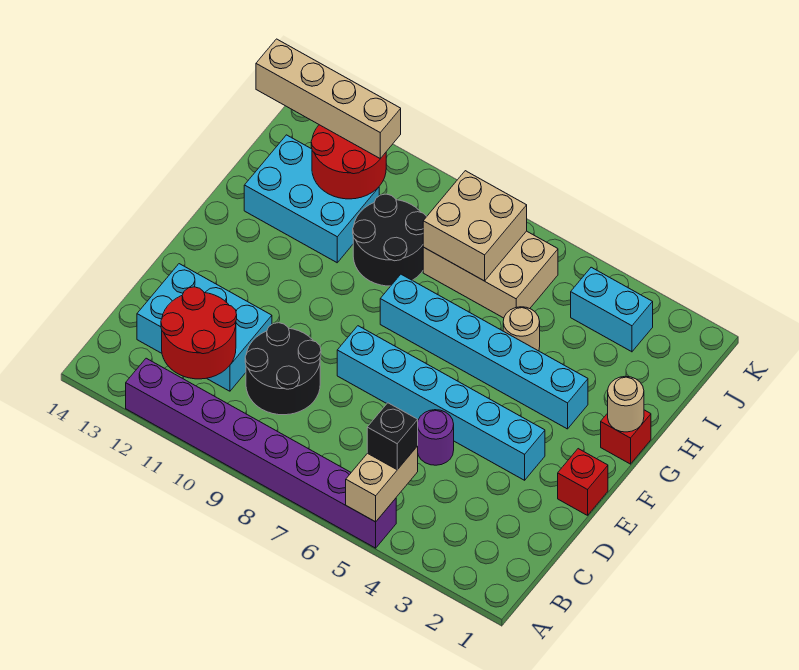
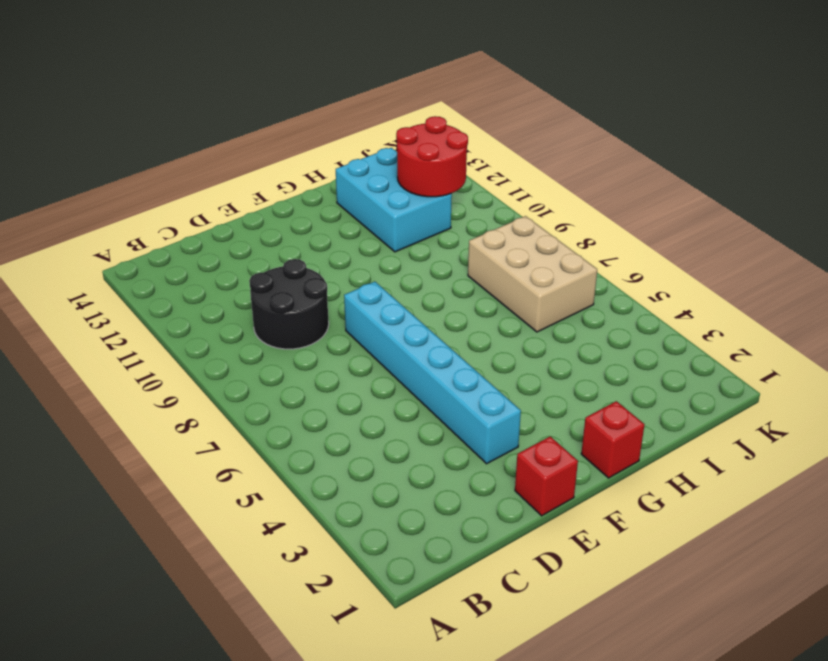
none -> purple brick A5:A12 level 1
none -> cyan brick C11:D13 level 1
none -> purple round brick D5 level 1

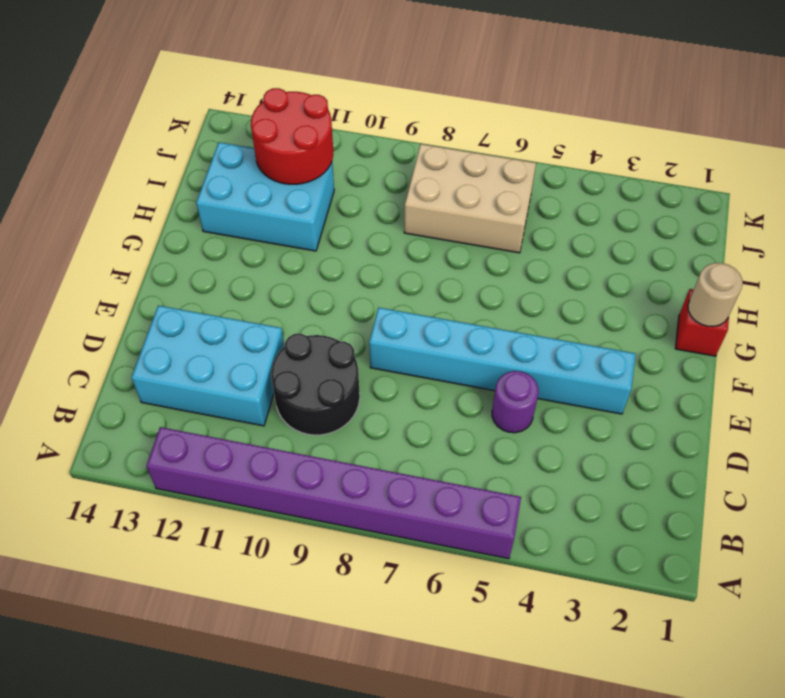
none -> red brick E1 level 1
none -> cyan brick G3:G8 level 1
none -> tan round brick H5 level 1

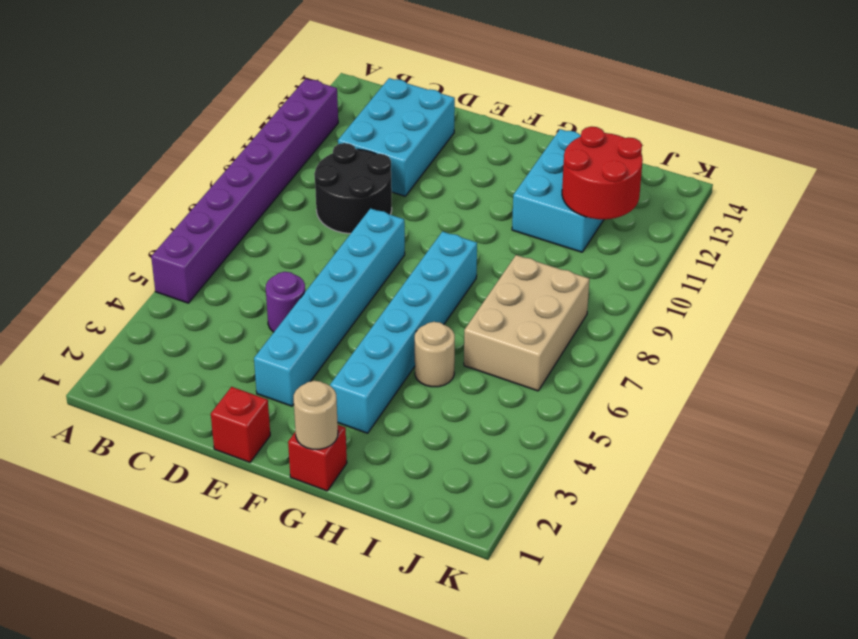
none -> black round brick H9:I10 level 1
none -> cyan brick J3:J4 level 1
none -> tan brick A5:B5 level 2

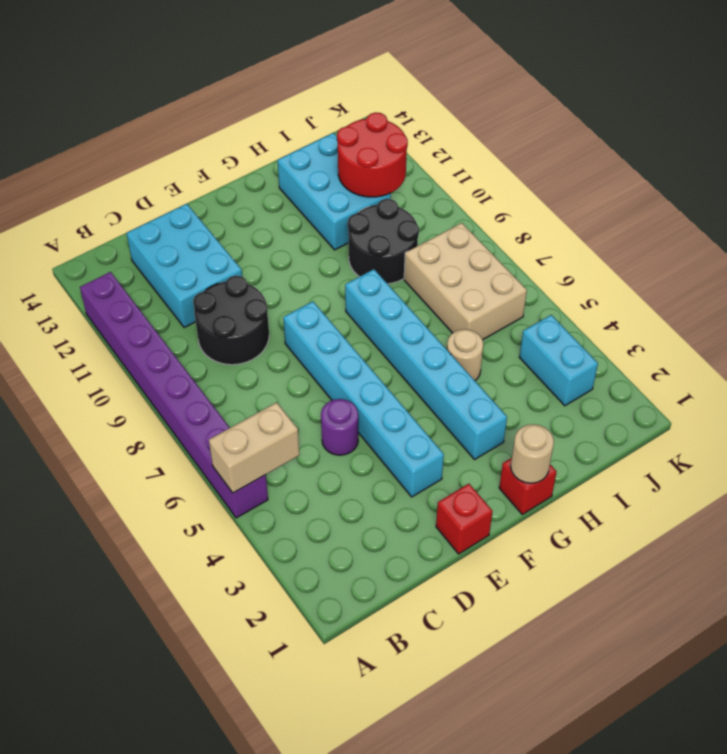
none -> red round brick B11:C12 level 2
none -> tan brick I7:J8 level 2
none -> black brick B5 level 3

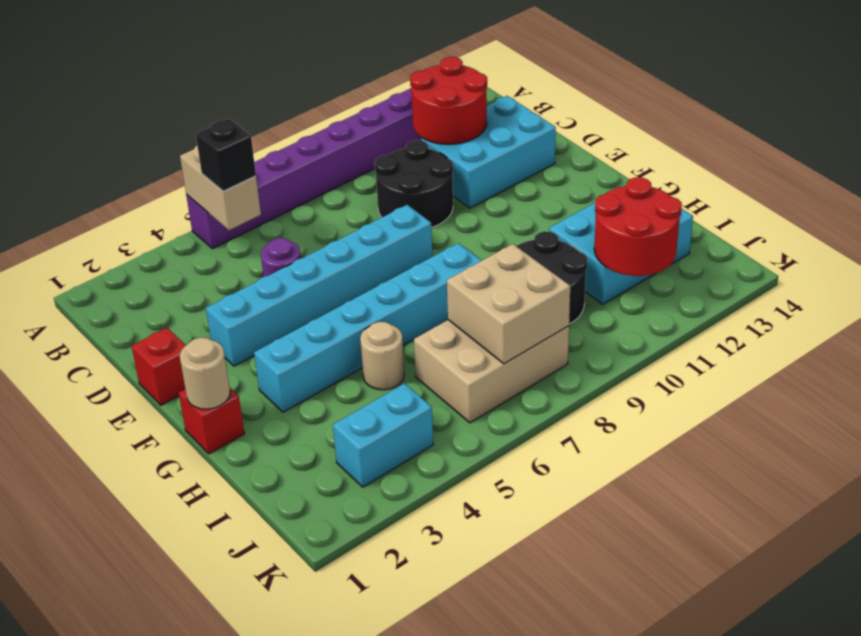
none -> tan brick J11:J14 level 3

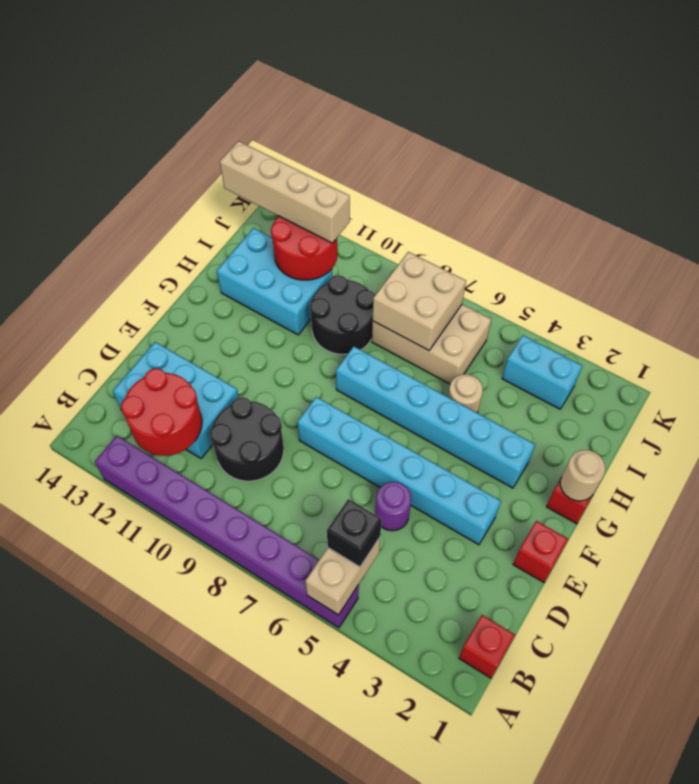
red brick B1 level 1 -> none

